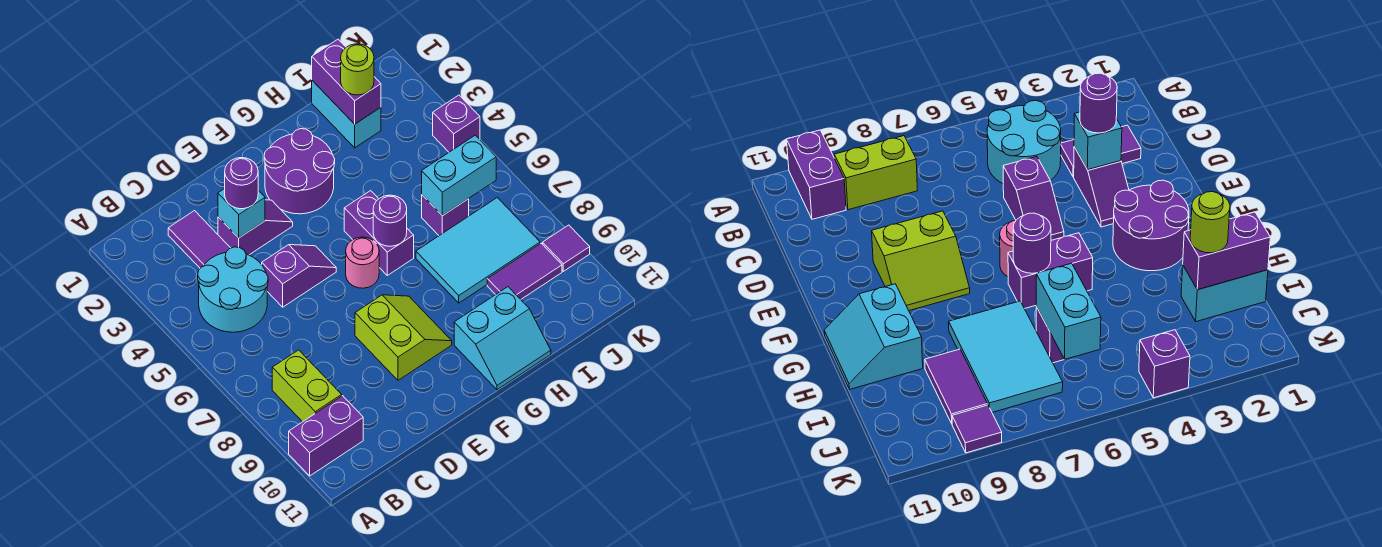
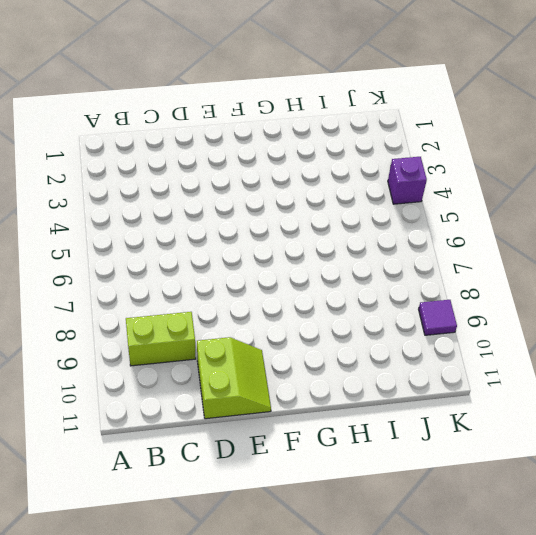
lime brick B9:C9 level 1 -> lime brick B8:B9 level 1
lime slope D10:E11 level 1 top D -> lime slope E8:F9 level 1 top E
none -> purple brick A10:B10 level 1
none -> cyan round brick B4:C5 level 1
none -> purple tile C2:C3 level 1

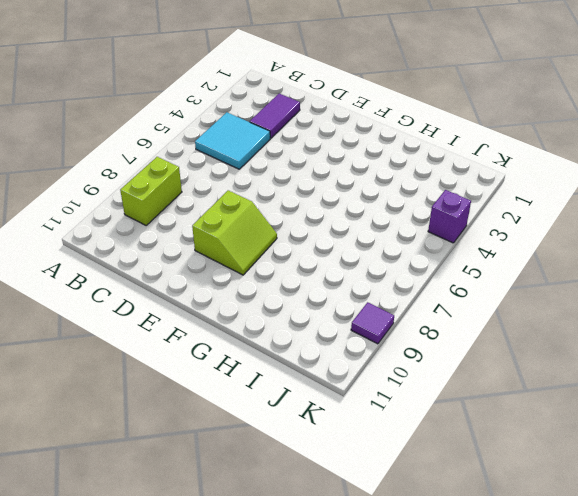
cyan tile B4:C5 level 1 -> cyan round brick B4:C5 level 1
none -> purple brick A10:B10 level 1
none -> purple slope D3:E3 level 1 top D
none -> purple slope D5:E5 level 1 top D

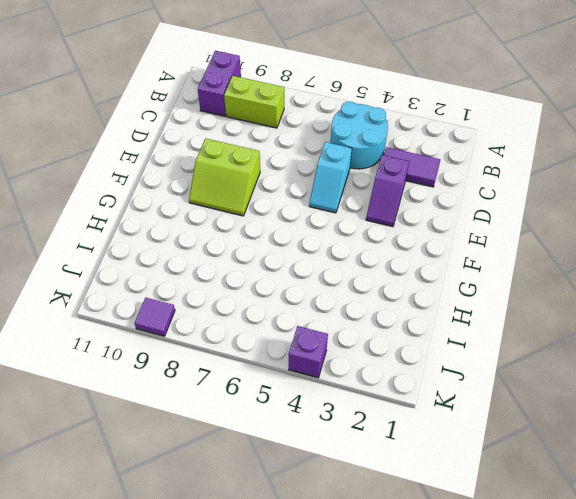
cyan slope D5:E5 level 1 top D -> purple slope D5:E5 level 1 top D
none -> purple round brick F2:G3 level 1
none -> pink round brick F6 level 1
none -> purple brick G5:G6 level 1

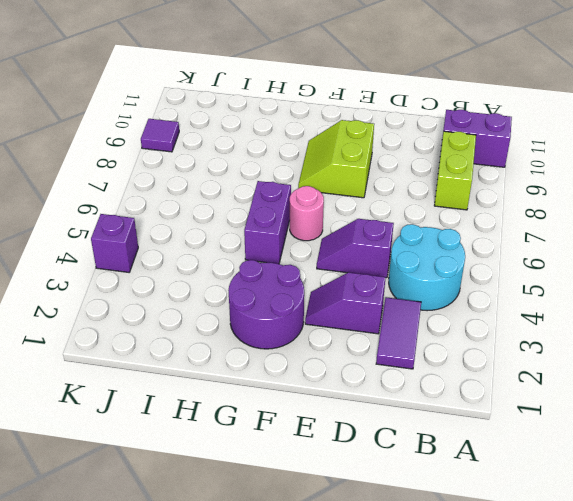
none -> cyan slope G10:H11 level 1 top 10
none -> cyan tile H7:J8 level 1
none -> cyan brick I1:I2 level 1

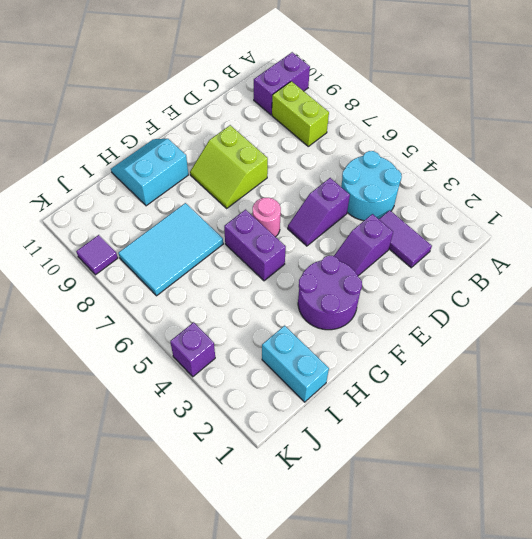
none -> purple brick I6 level 1
none -> purple tile I9:J9 level 1
none -> cyan brick D3 level 2

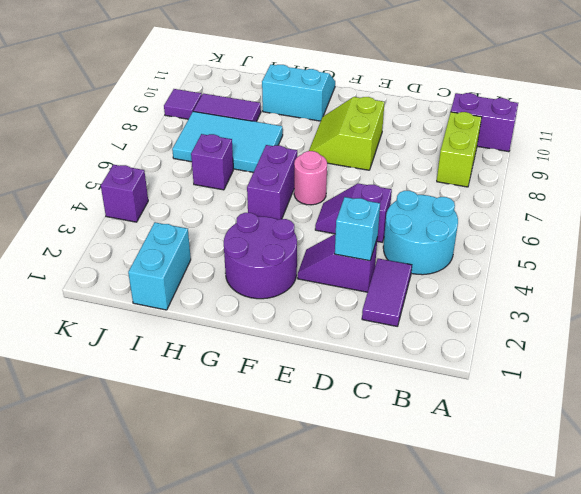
none -> purple round brick G6 level 2
none -> purple brick I1:I2 level 2
none -> cyan brick I6:J6 level 2

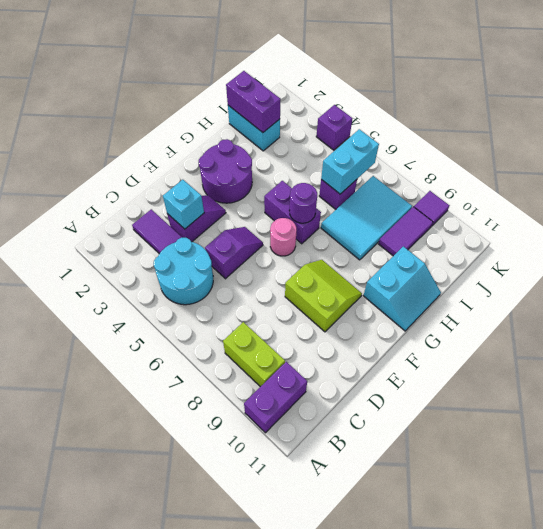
none -> purple round brick D3 level 3
none -> lime round brick I2 level 3

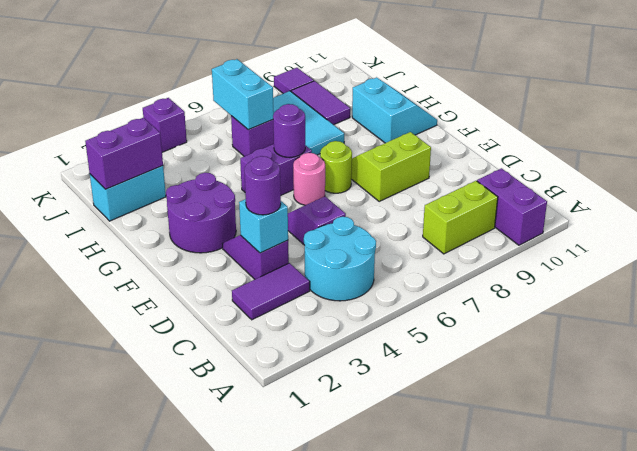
lime round brick F7 level 1 -> lime round brick I2 level 3

